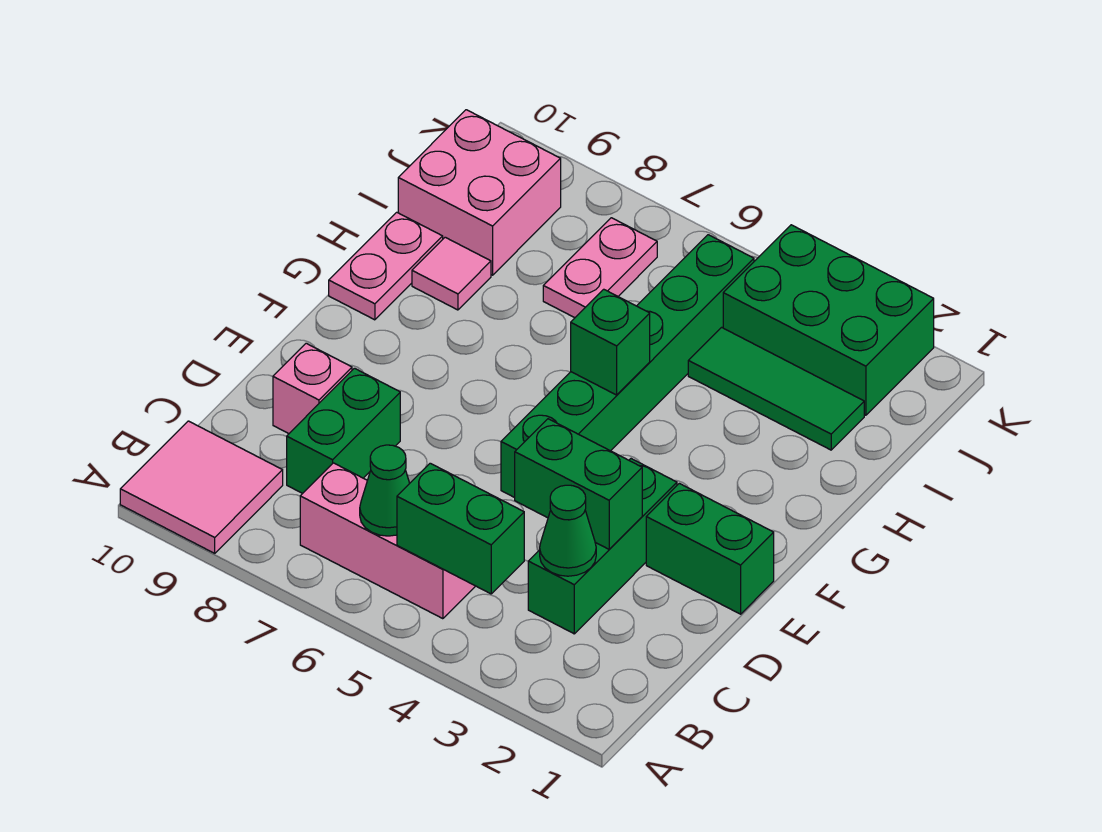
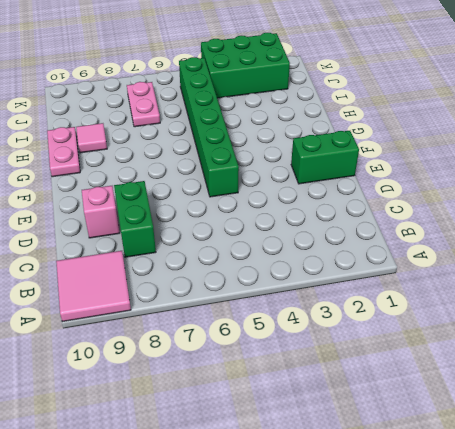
none -> pink brick B5:B7 level 1
none -> green brick C3:E3 level 1
none -> green tile I2:I4 level 1

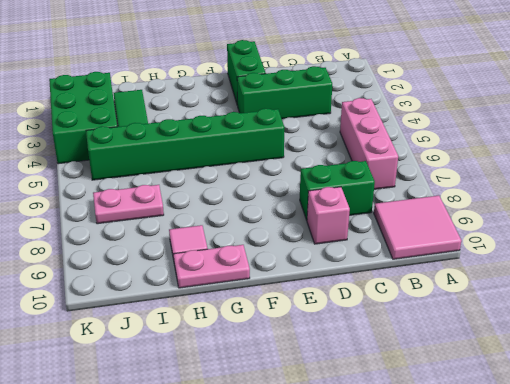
none -> pink brick I9:J10 level 1
none -> green brick B4:B5 level 2
none -> green cone B6 level 2

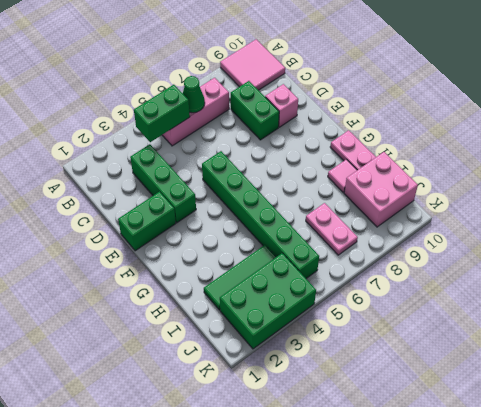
none -> green cone C3 level 2
none -> green brick D3:D4 level 2
none -> green brick G5 level 2

